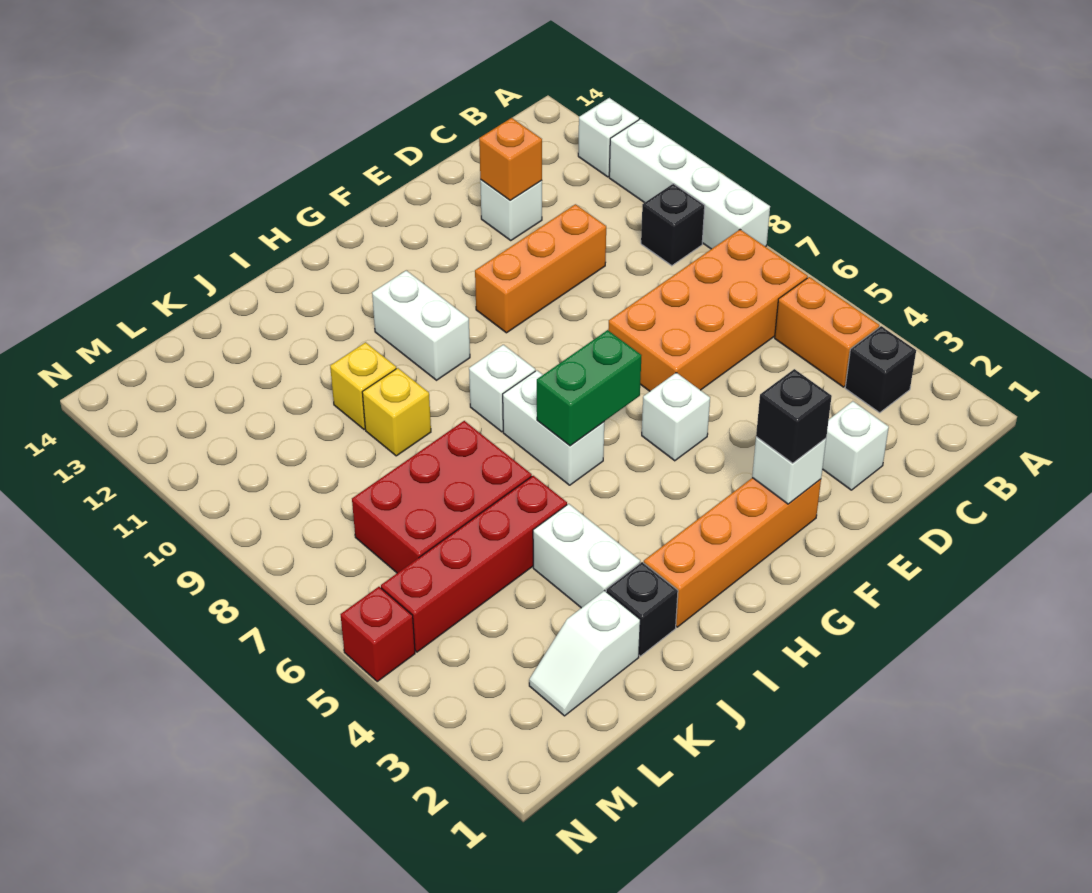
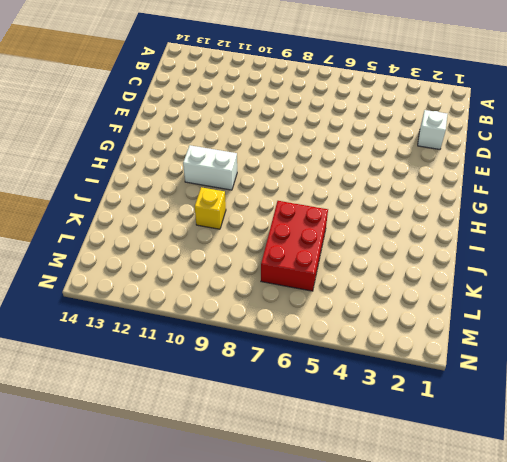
none -> white brick A8:A11 level 1
none -> white brick A12 level 1
none -> black brick B3 level 1

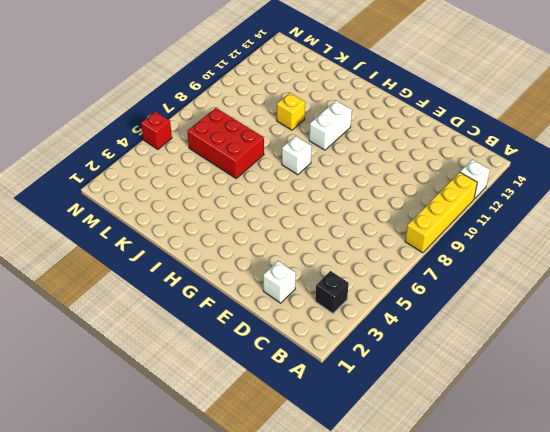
yellow brick A8:A11 level 1 -> white brick A8:A11 level 1
none -> orange brick B4:B5 level 1
none -> orange brick B6:E7 level 1
none -> black brick B9 level 1

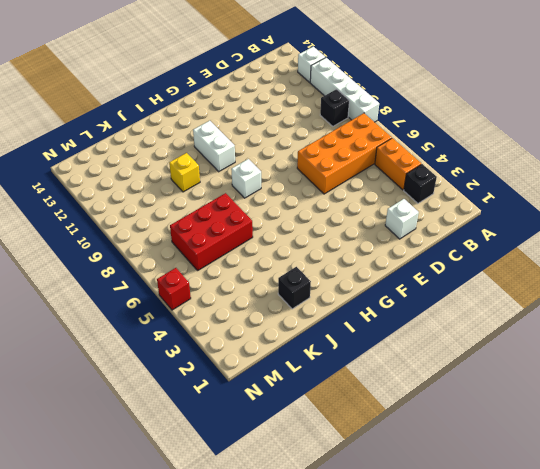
none -> orange brick D10:F10 level 1
none -> white brick D12 level 1
none -> orange brick F2:I2 level 1

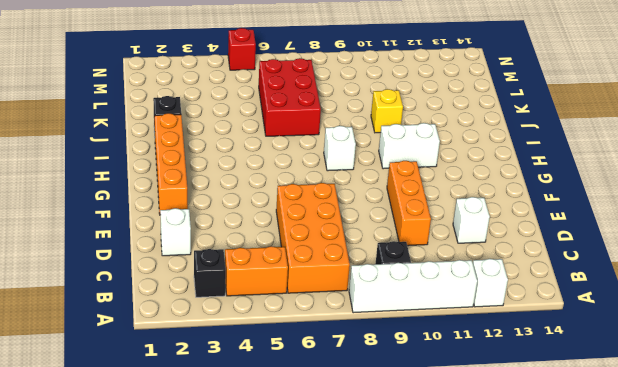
none -> white brick F5 level 1
none -> white brick H6:H7 level 1
none -> white brick J3:J4 level 1

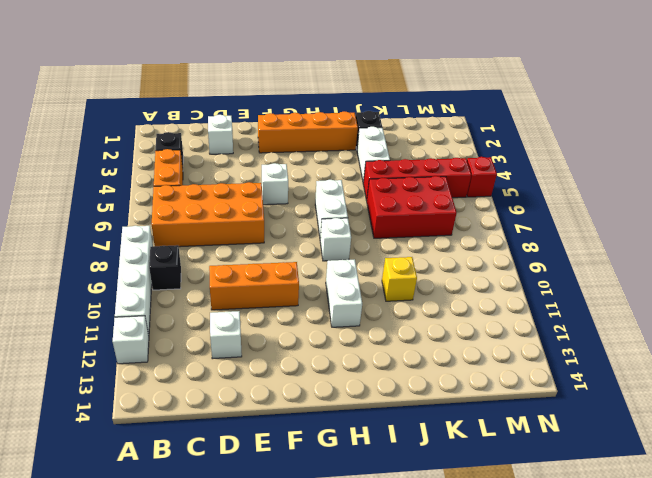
none -> yellow brick J9 level 1
none -> white slope K2:L2 level 1 top K
none -> orange brick D12 level 2

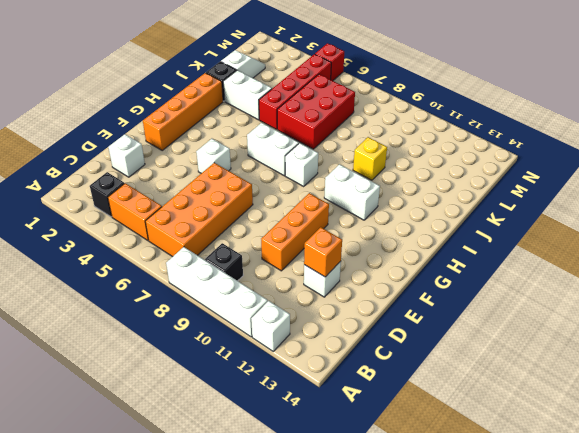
none -> yellow brick J9 level 1
none -> white brick F2 level 2
none -> green brick G6:H6 level 2

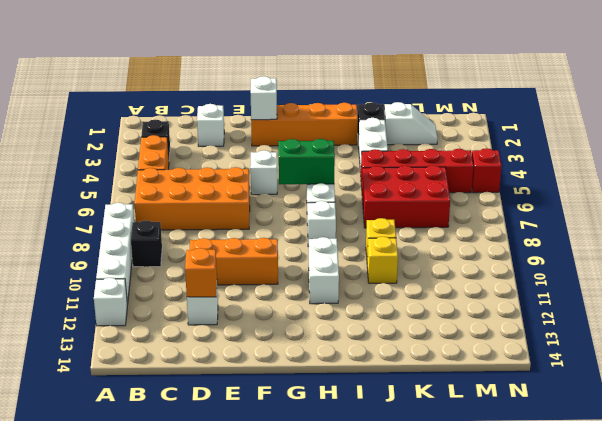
none -> black brick F2 level 3

